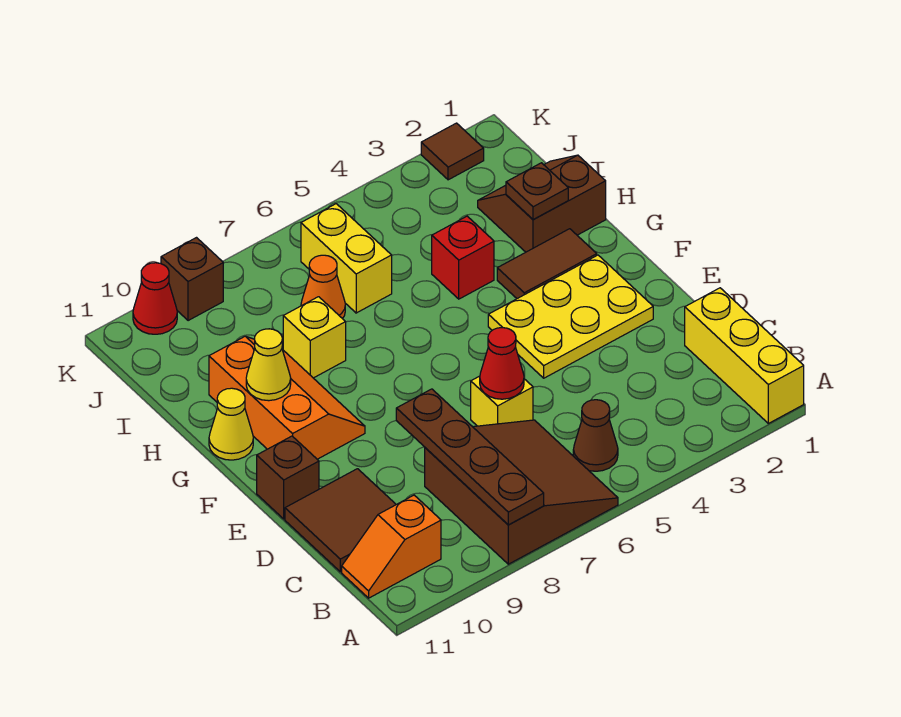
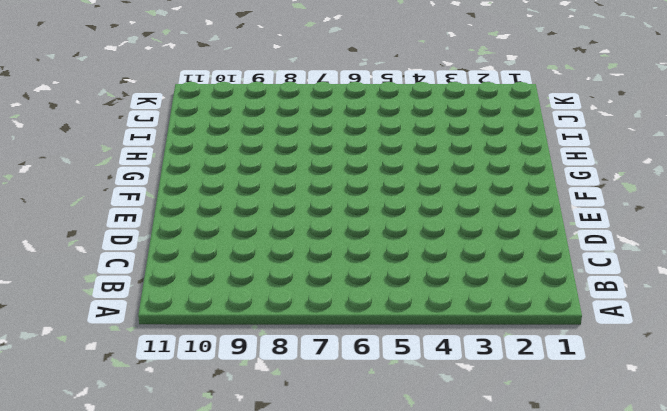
none -> yellow brick A1:C1 level 1
none -> brown slope A6:C8 level 1 top 8
none -> brown cone B5 level 1

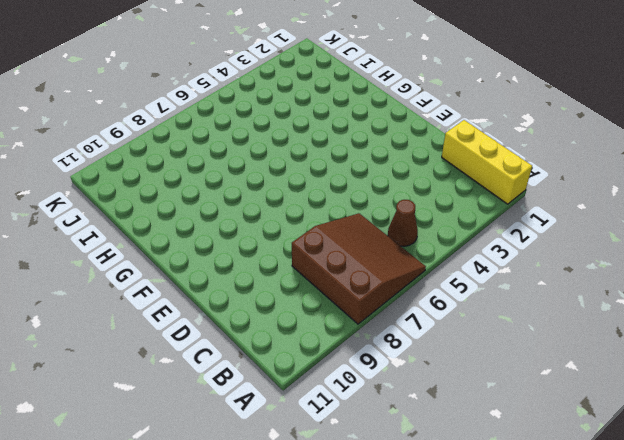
none -> orange slope B10:B11 level 1 top 10
none -> brown tile C10:D11 level 1
none -> yellow brick D6 level 1

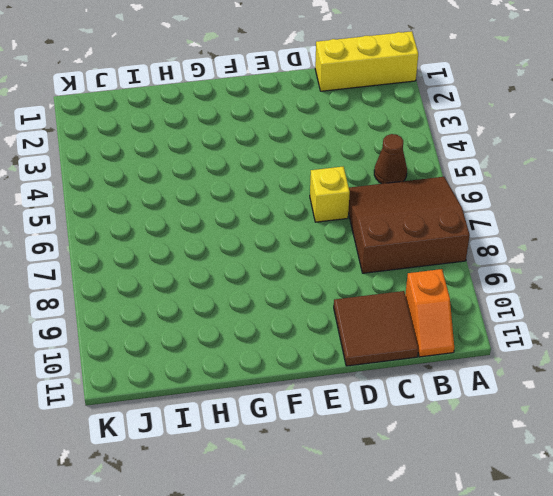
none -> yellow plate E2:F4 level 1
none -> brown brick E11 level 1
none -> orange slope F9:H10 level 1 top 10

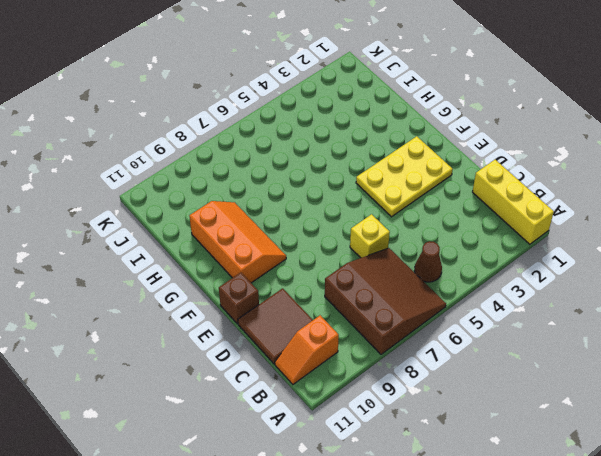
none -> brown tile G2:G3 level 1
none -> yellow cone G11 level 1
none -> brown slope H1:I2 level 1 top H

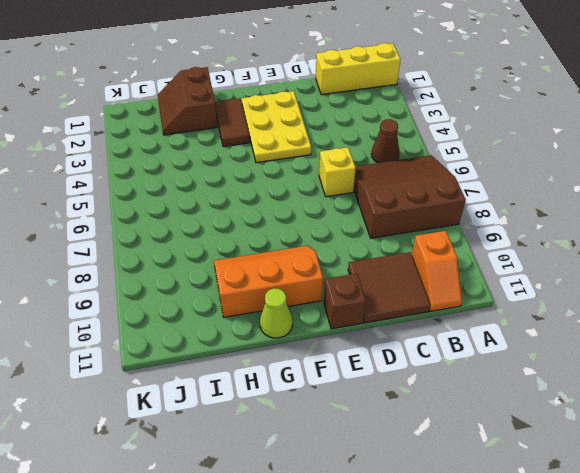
lime cone G11 level 1 -> yellow cone G11 level 1
none -> red brick H4 level 1
none -> yellow brick H8 level 1
none -> yellow brick I6:J6 level 1

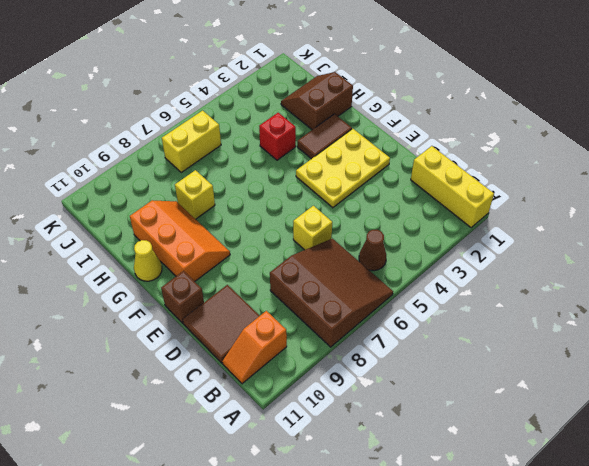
yellow brick J6:J7 level 1 -> yellow brick I6:J6 level 1
none -> orange cone I7 level 1
none -> brown tile K2 level 1
none -> brown brick K9 level 1

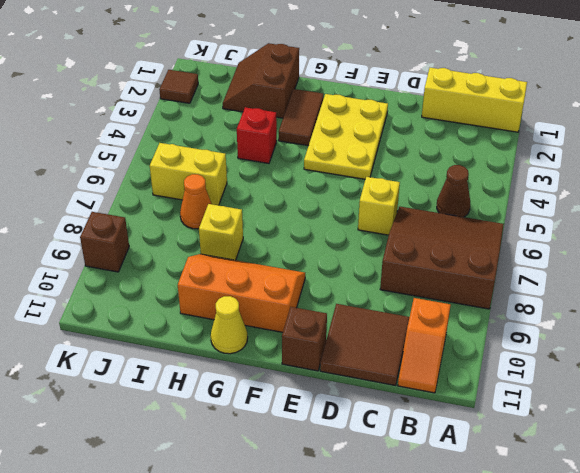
none -> red cone K10 level 1
none -> brown plate A8:D8 level 2
none -> red cone D6 level 2

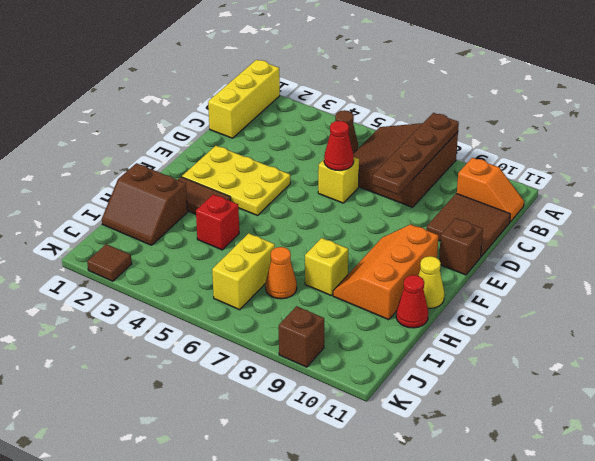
red cone H11 level 1 -> red cone K10 level 1
none -> yellow cone G10 level 2
none -> brown plate H2 level 2

